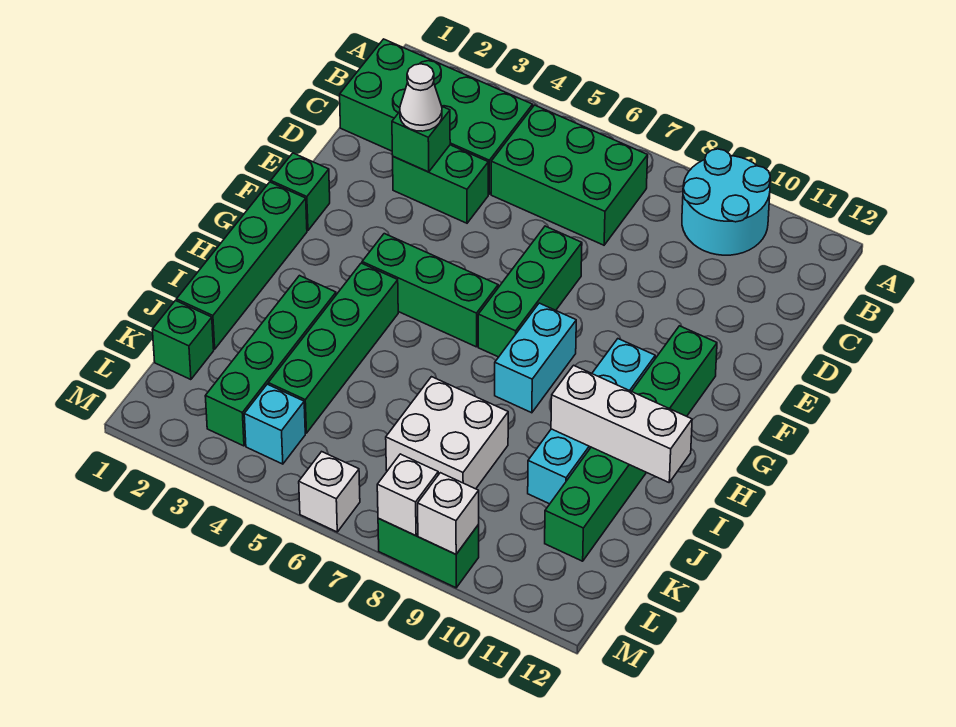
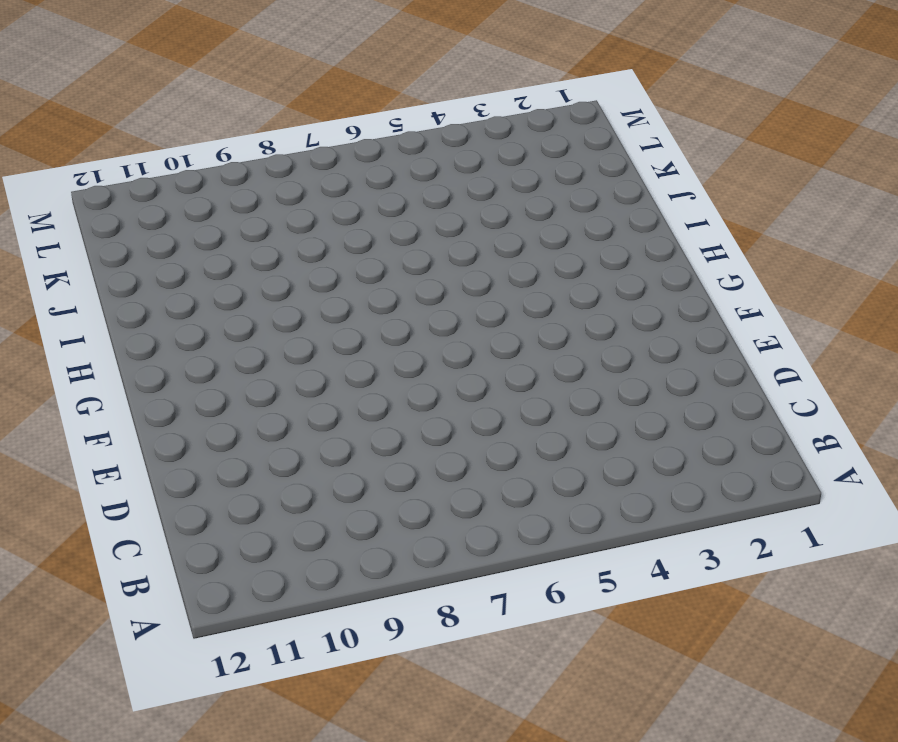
none -> cyan round brick A9:B10 level 1
none -> green brick B1:C4 level 1
none -> green brick B5:C7 level 1

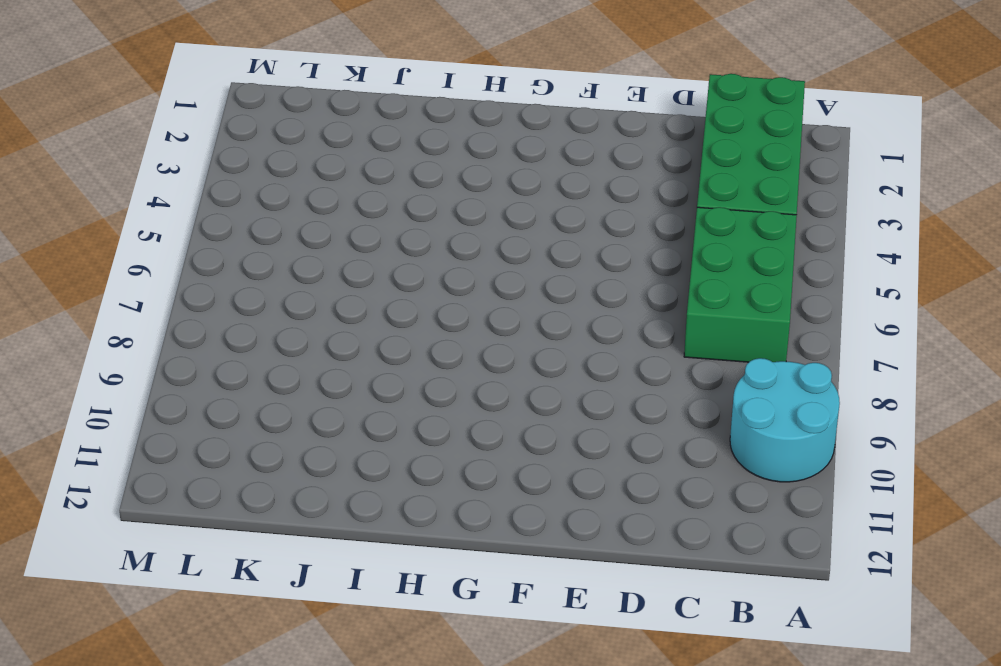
none -> green brick D3:D4 level 1
none -> green brick E7:G7 level 1
none -> green brick F1 level 1

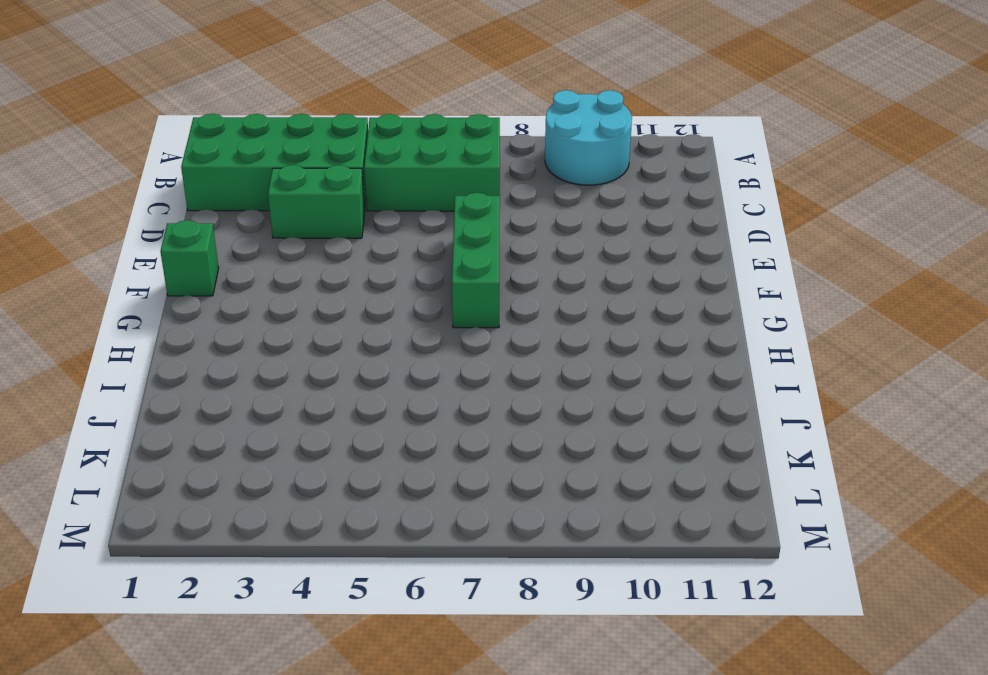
none -> green brick F11:K11 level 1
none -> green brick G1:J1 level 1
none -> green brick G4:G6 level 1

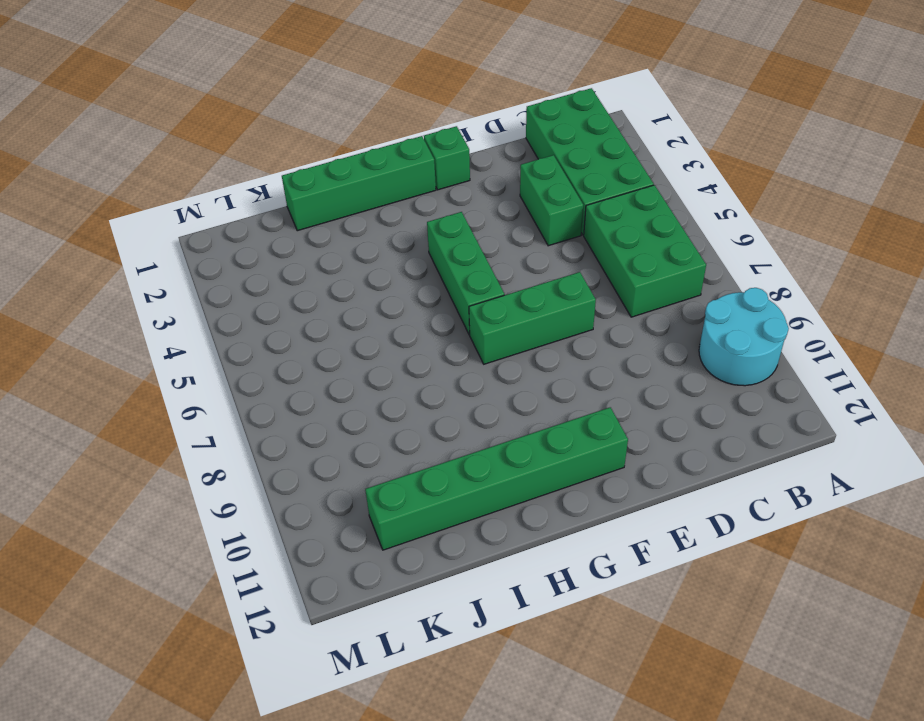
none -> cyan brick G8:H8 level 1
none -> cyan brick G10:J10 level 1
none -> green brick H4:K4 level 1

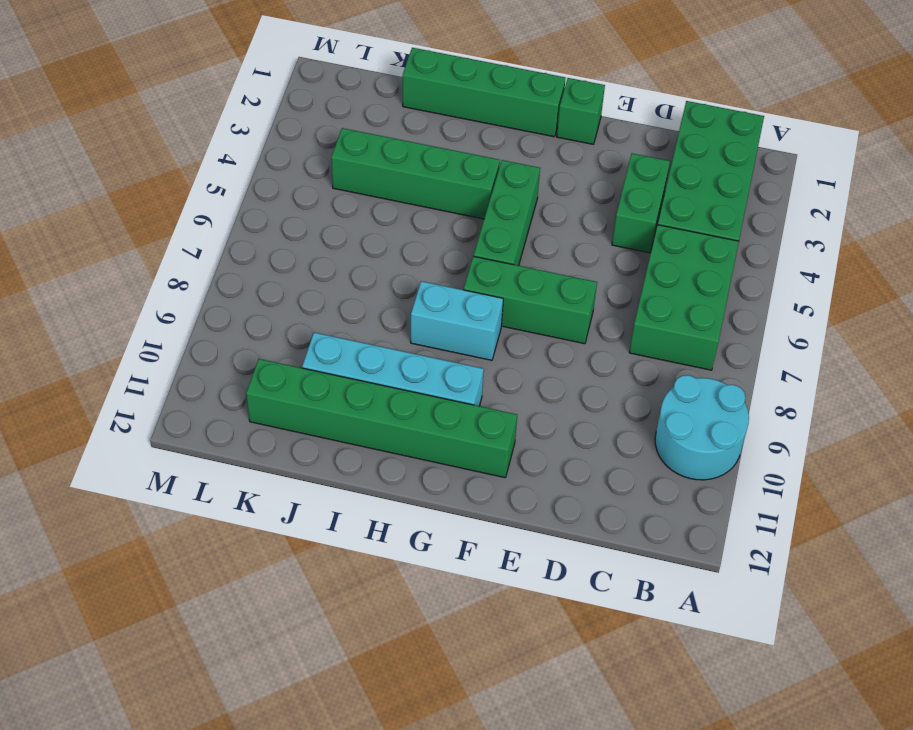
none -> green brick I3:L3 level 1
none -> white brick J7:K8 level 1
none -> green brick K1 level 1

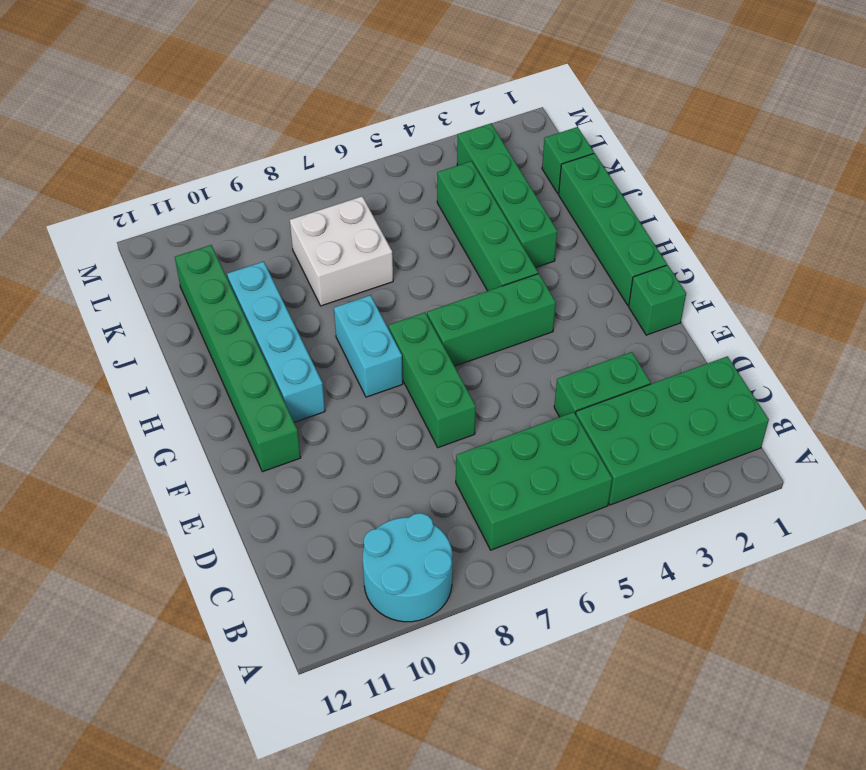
none -> cyan brick L4 level 1
none -> white brick M6 level 1
none -> green brick M8:M9 level 1

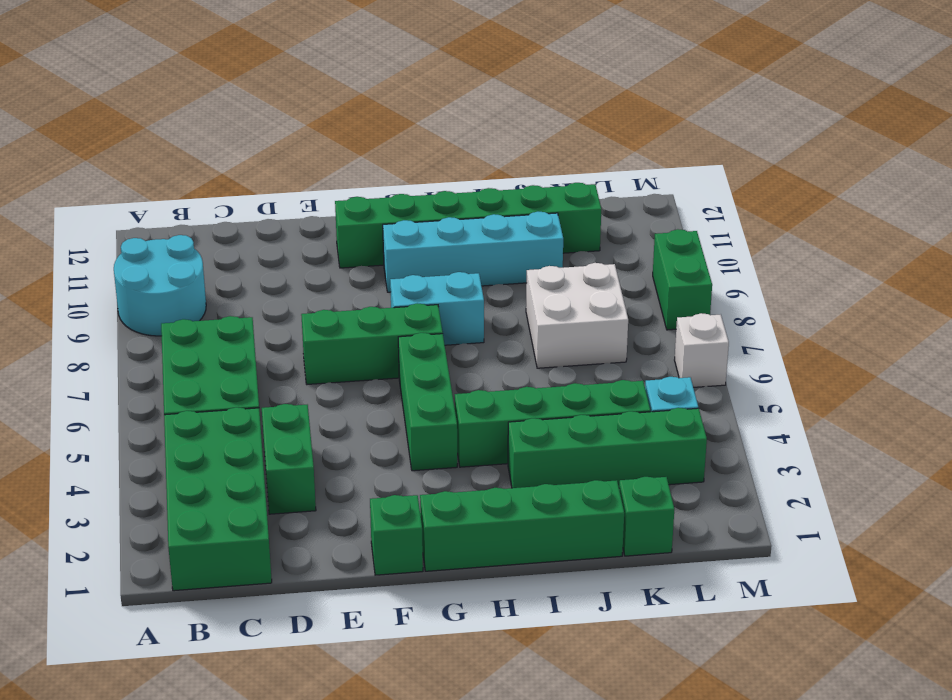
none -> green brick D3 level 2
none -> white brick I10:I12 level 2
none -> white brick M8 level 2

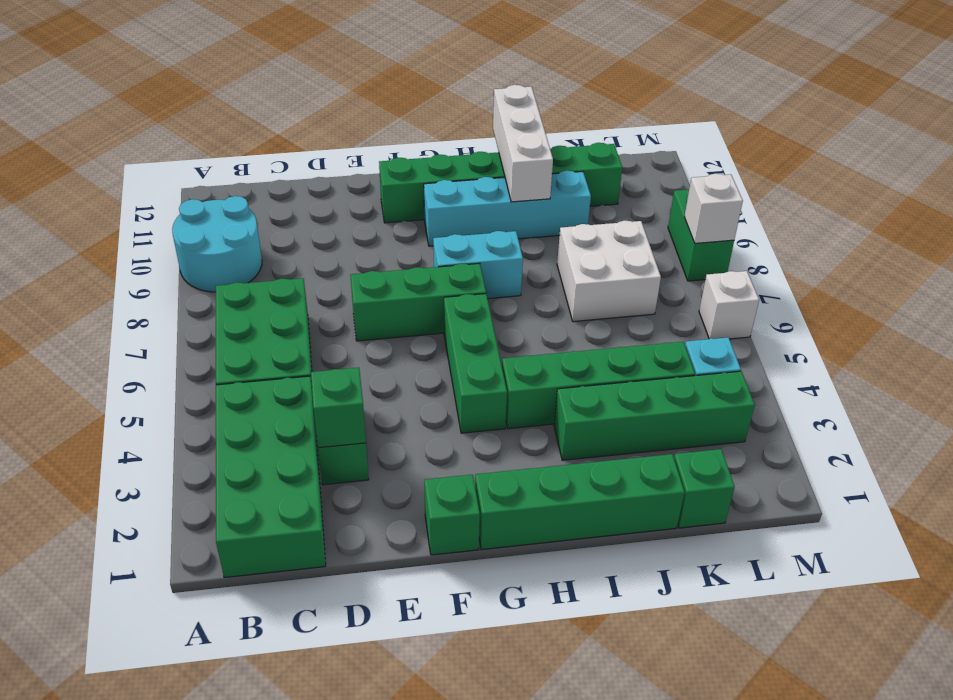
none -> white brick M9 level 2
none -> white cone D3 level 3

